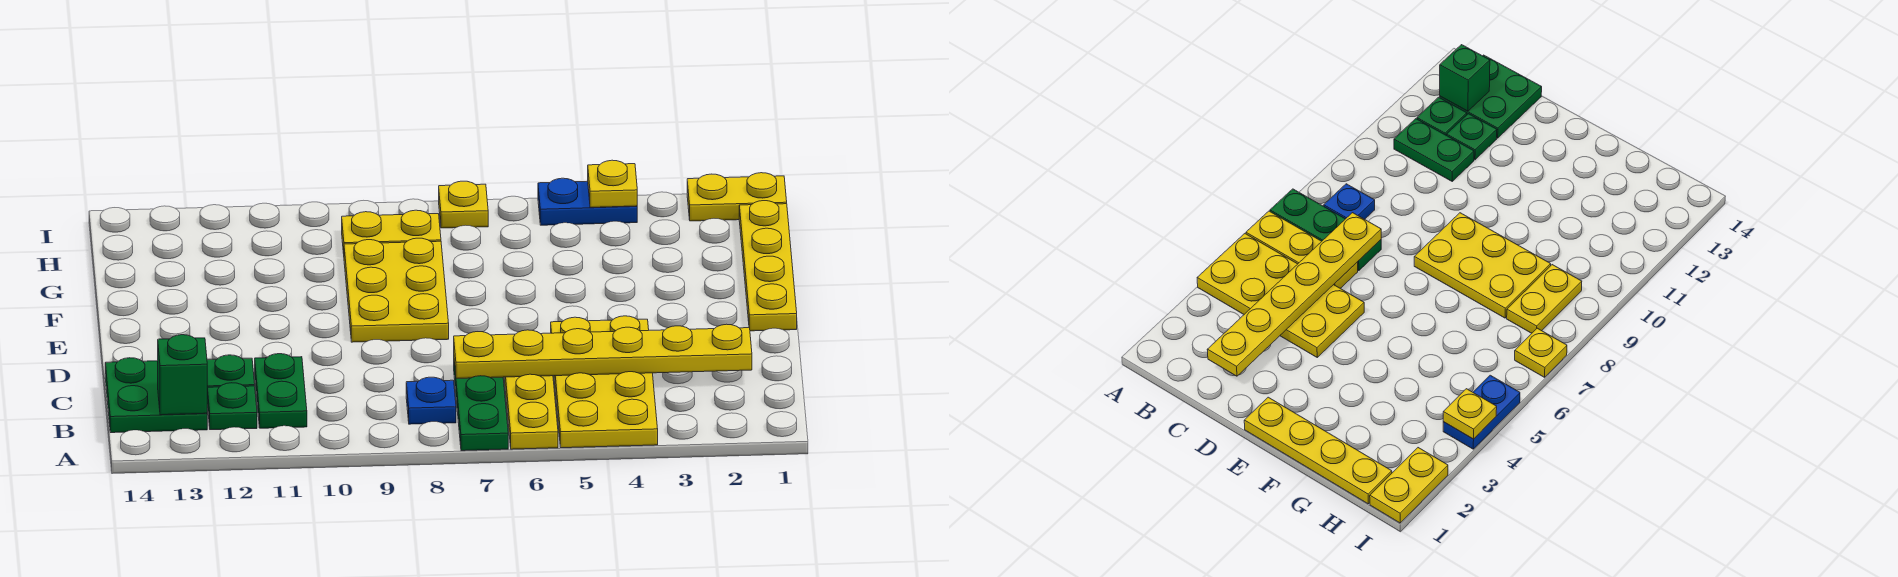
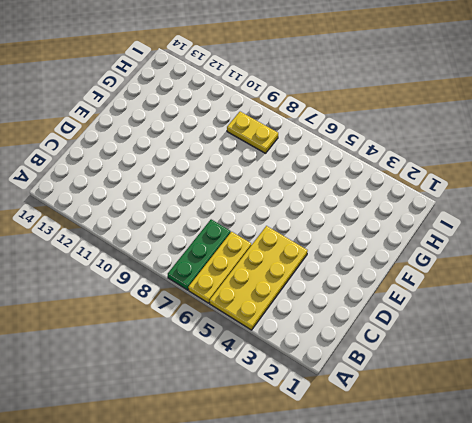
none -> blue plate B8 level 1
none -> green plate B11:C11 level 1
none -> green plate B12 level 1

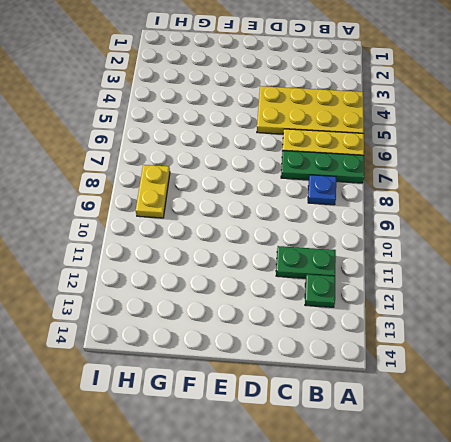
none -> green plate B13:C14 level 1
none -> green plate C12 level 1
none -> yellow plate E1:H1 level 1

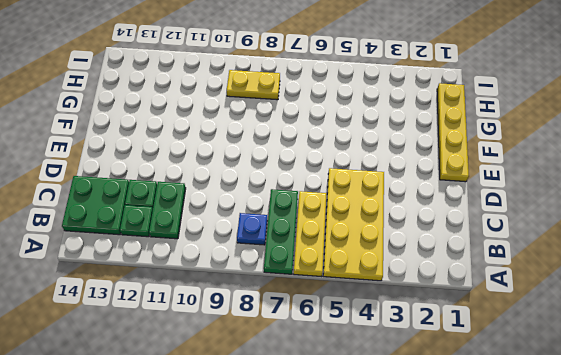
none -> yellow plate E8:G9 level 1
none -> yellow plate I1:I2 level 1
none -> blue plate I4:I5 level 1

